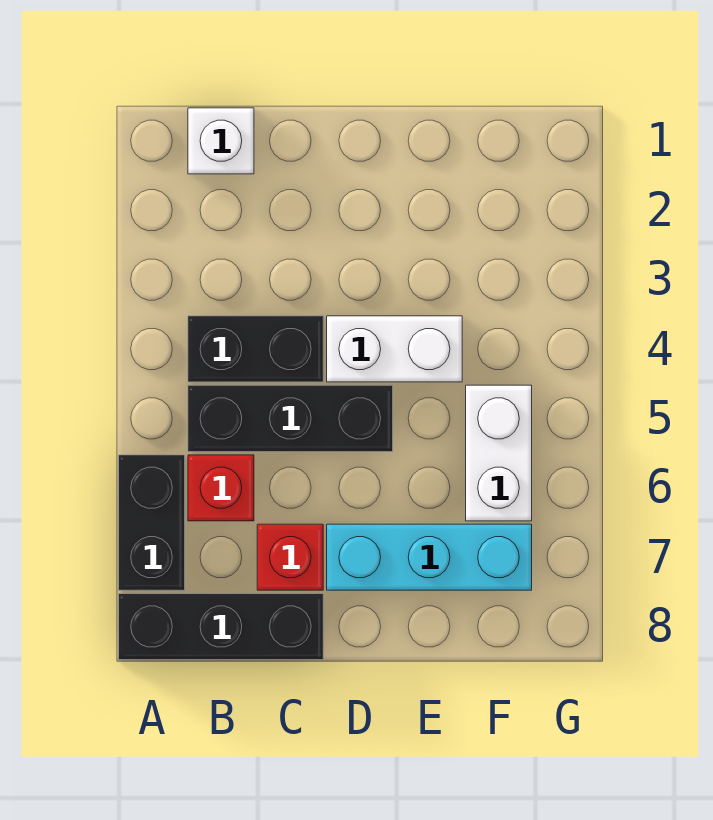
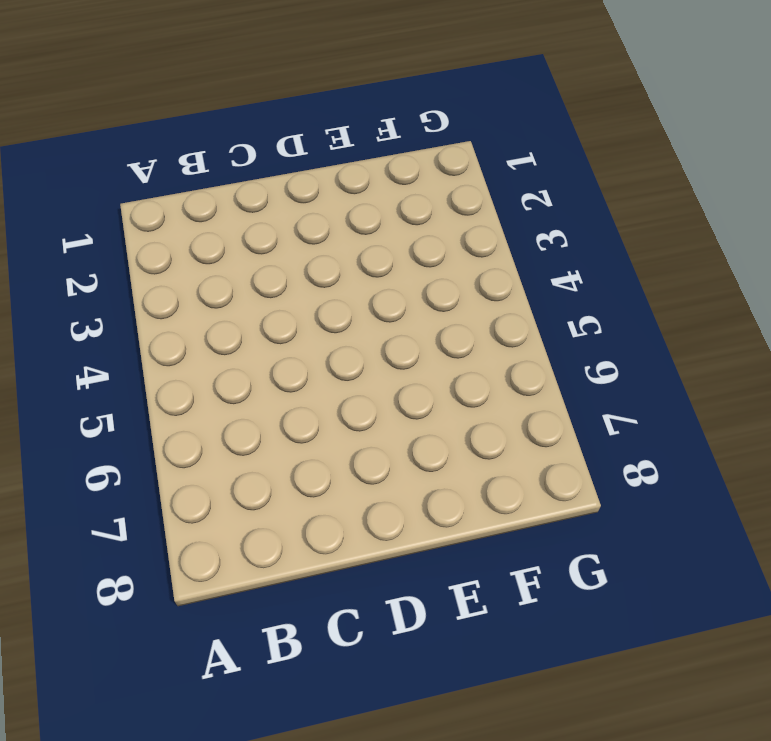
none -> black brick A6:A7 level 1
none -> black brick A8:C8 level 1

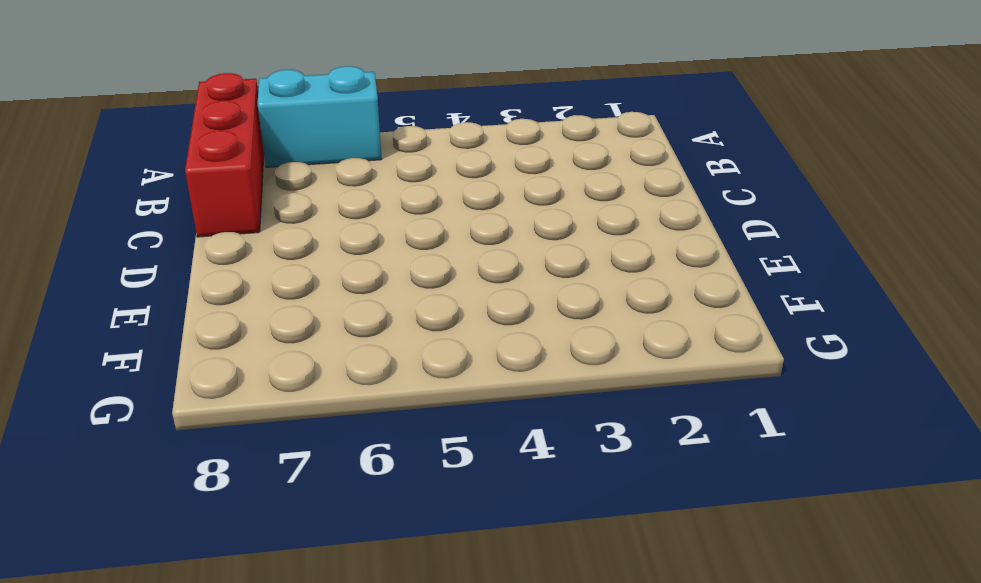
cyan brick A6:A7 level 1 -> black brick A6:A7 level 1
red brick A8:C8 level 1 -> black brick A8:C8 level 1
none -> white brick B1 level 1
none -> black brick B4:C4 level 1

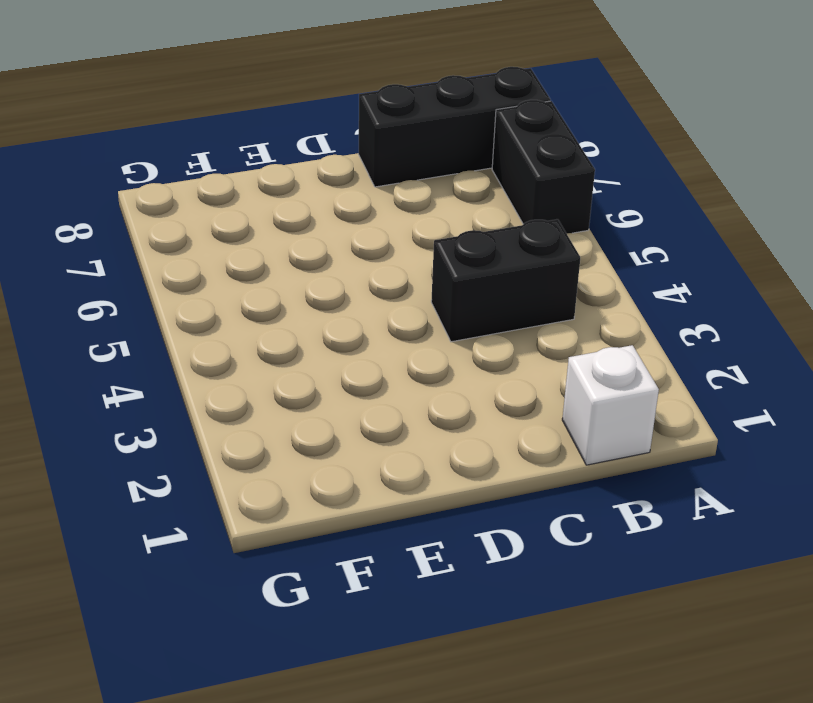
none -> black brick B5:D5 level 1
none -> red brick B6 level 1

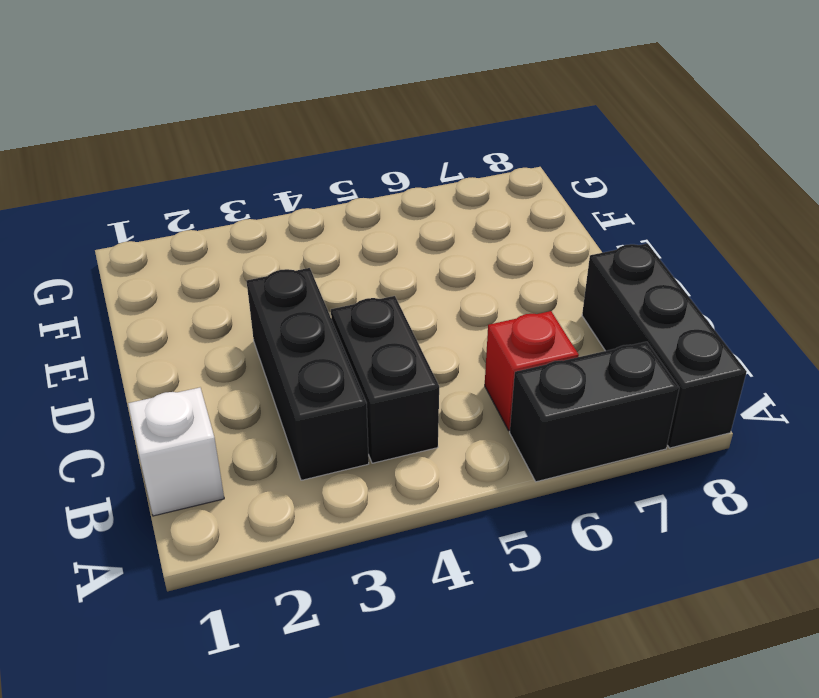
black brick B3:D3 level 1 -> black brick B5:D5 level 1
none -> red brick C7 level 1
none -> white brick D4:E4 level 1

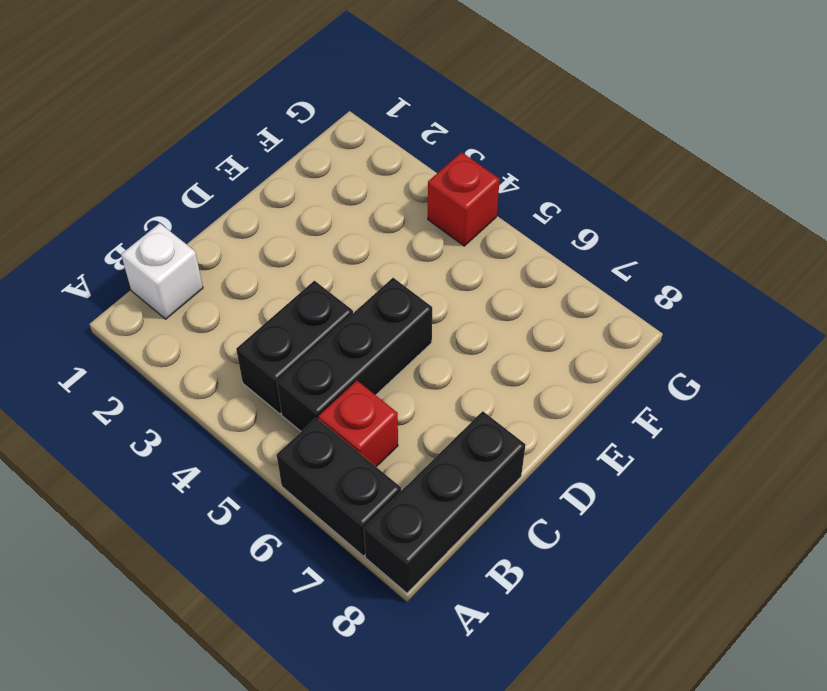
red brick G4 level 1 -> red brick C7 level 1
none -> white brick D4:E4 level 1
none -> cyan brick D7:F7 level 1

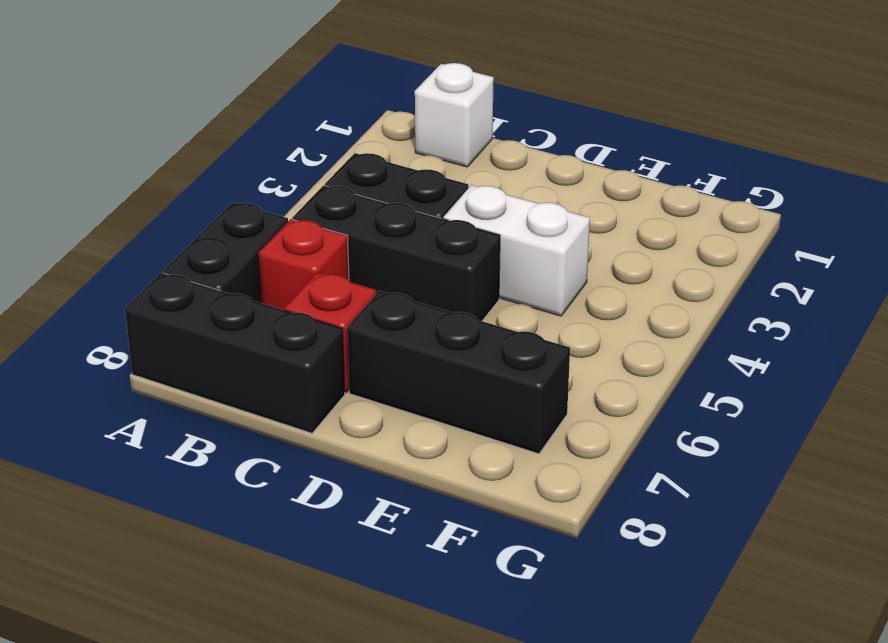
black brick D7:F7 level 1 -> cyan brick D7:F7 level 1
none -> white brick F5:F6 level 1

